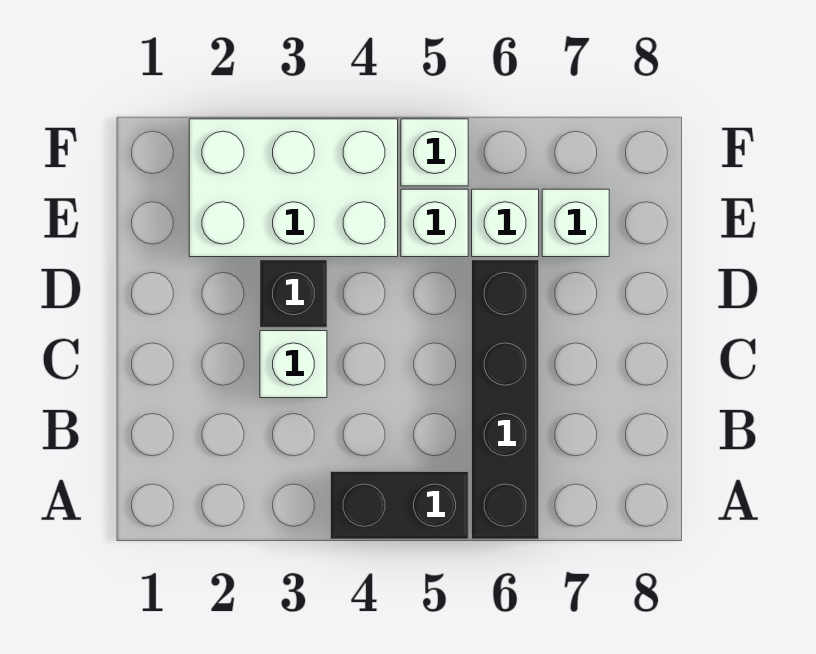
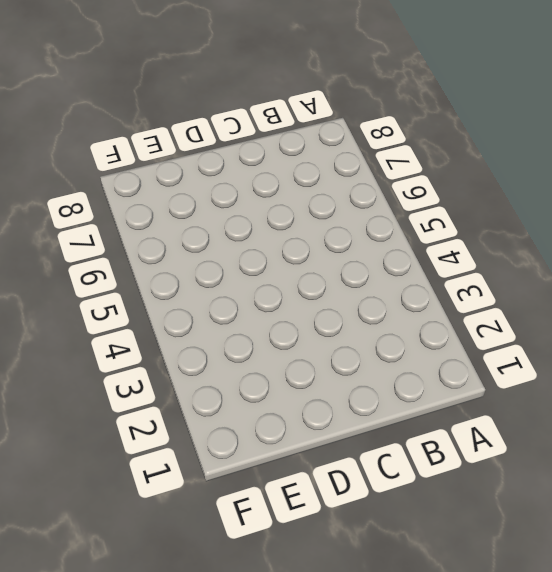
none -> black brick A4:A5 level 1
none -> black brick A6:D6 level 1

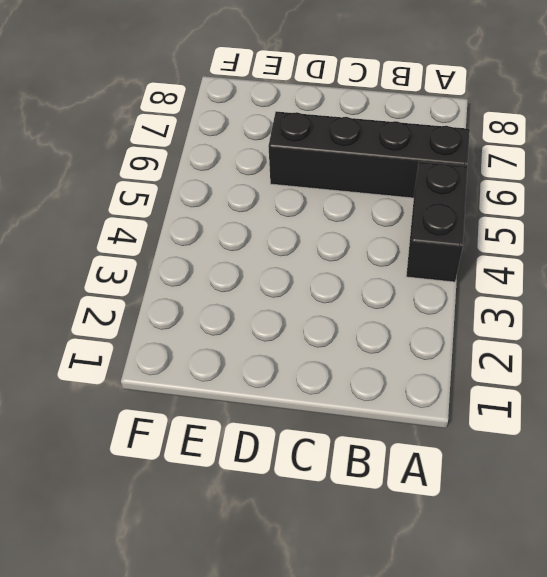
none -> white brick C3 level 1
none -> black brick D3 level 1

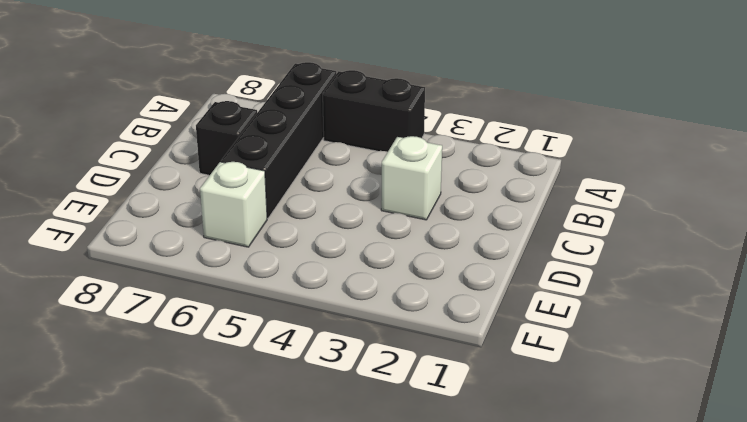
black brick C7 level 1 -> black brick D3 level 1
none -> white brick E2:F4 level 1
none -> white brick E5 level 1

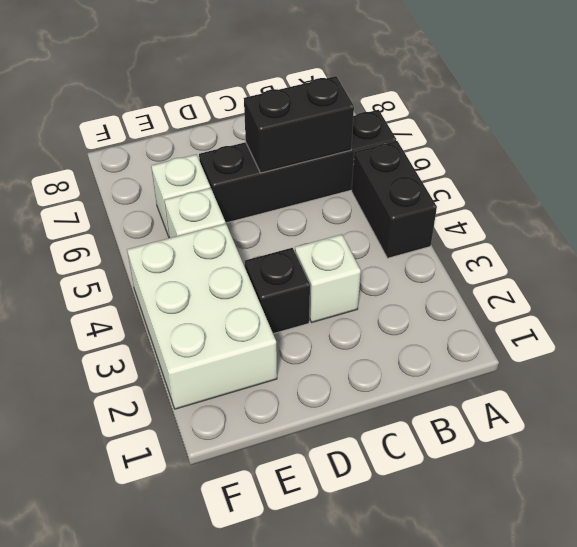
black brick B6:C6 level 2 -> none
none -> white brick E7 level 1
none -> white brick F5 level 1

